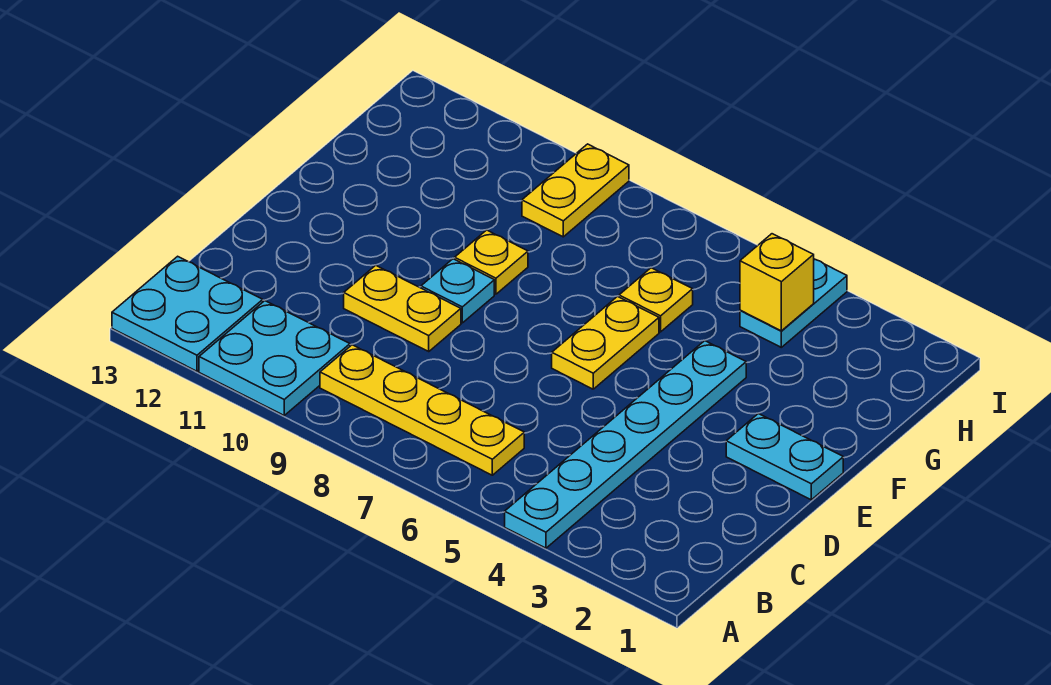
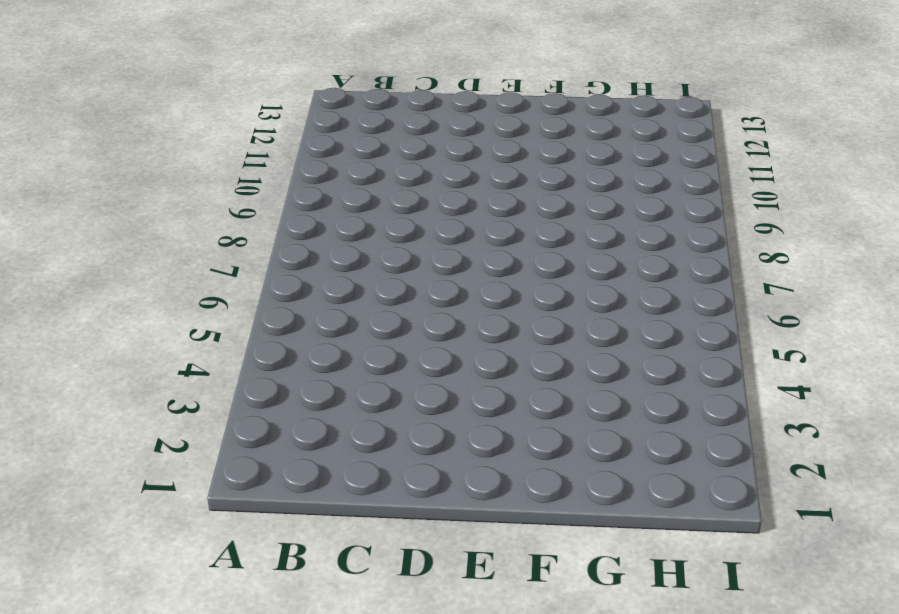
none -> cyan plate A4:F4 level 1
none -> cyan plate A10:B11 level 1
none -> cyan plate A12:B13 level 1

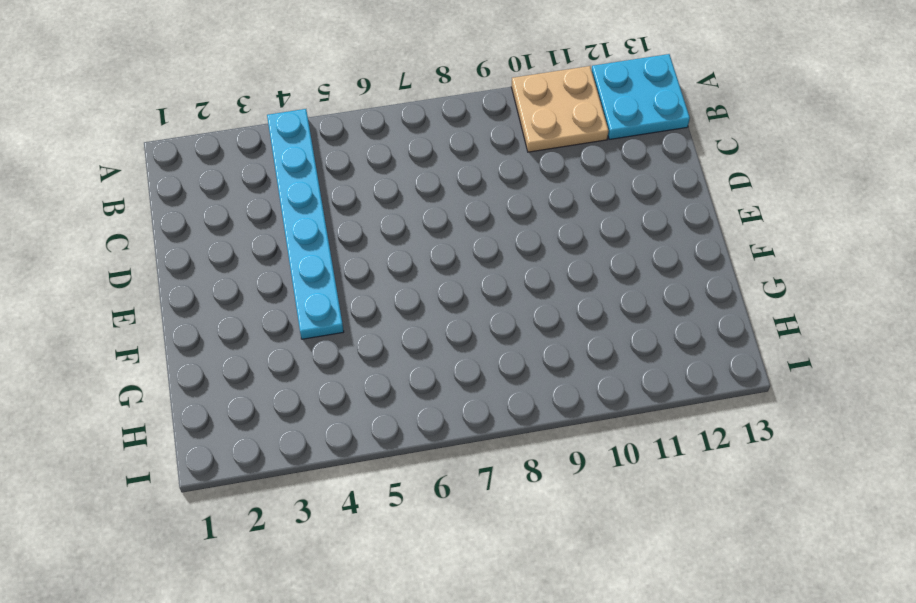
tan plate A10:B11 level 1 -> cyan plate A10:B11 level 1
none -> yellow plate B6:B9 level 1
none -> yellow plate D9:D10 level 1
none -> cyan plate E1:E2 level 1

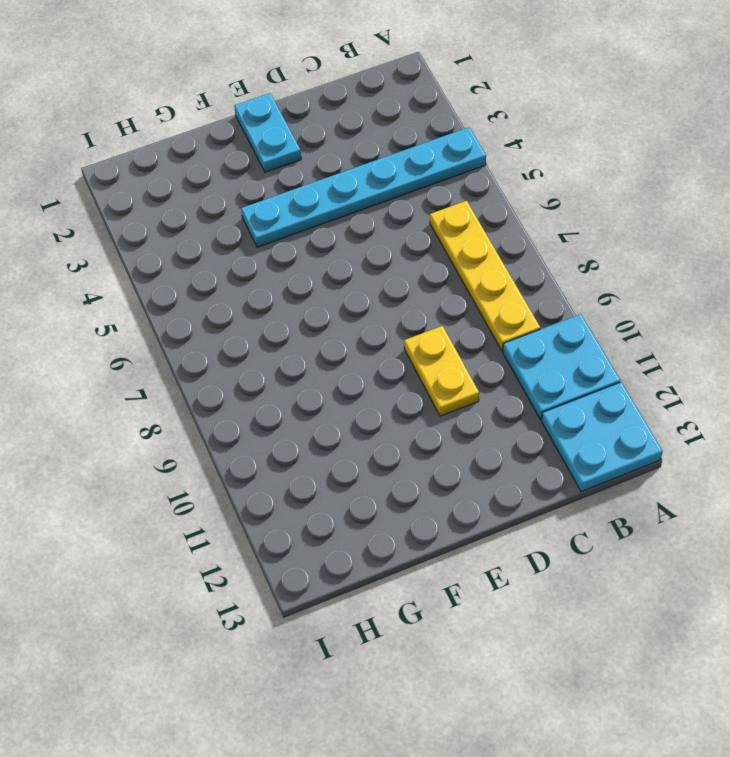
none -> yellow plate E6:F6 level 1
none -> cyan plate E9 level 1
none -> yellow plate F9 level 1

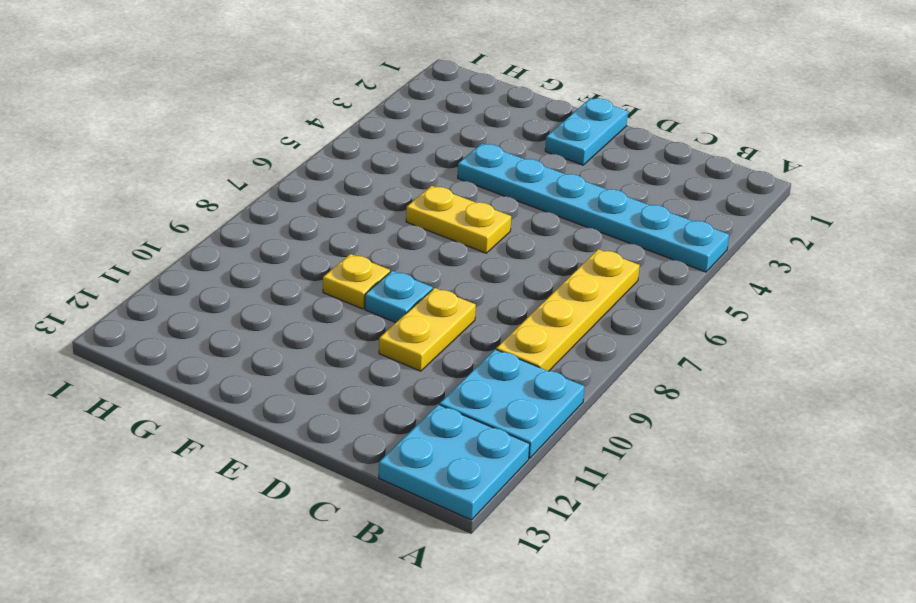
none -> yellow plate G6 level 1
none -> cyan plate H4:I4 level 1
none -> yellow plate H9:I9 level 1

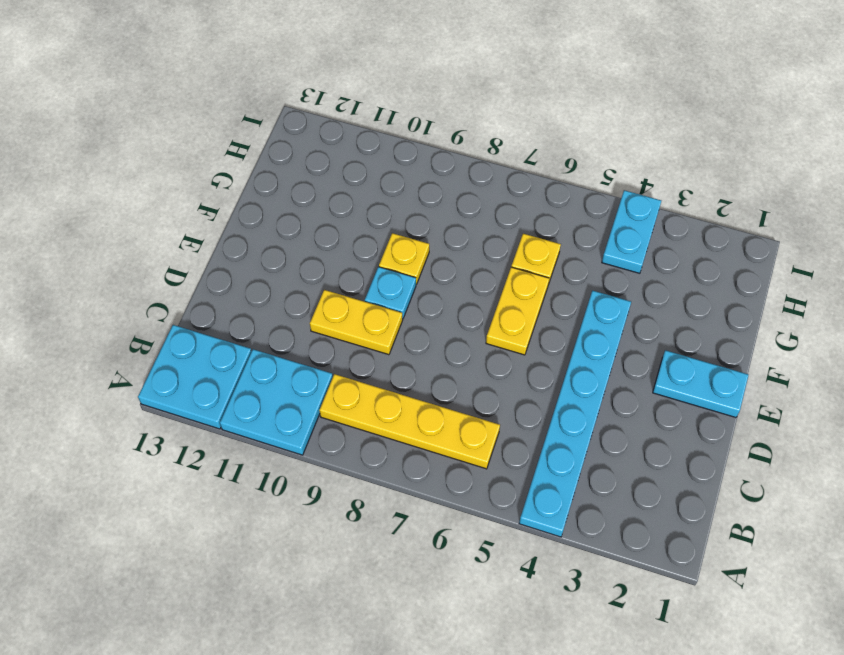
none -> yellow plate H9:I9 level 1
none -> yellow brick H4 level 2

